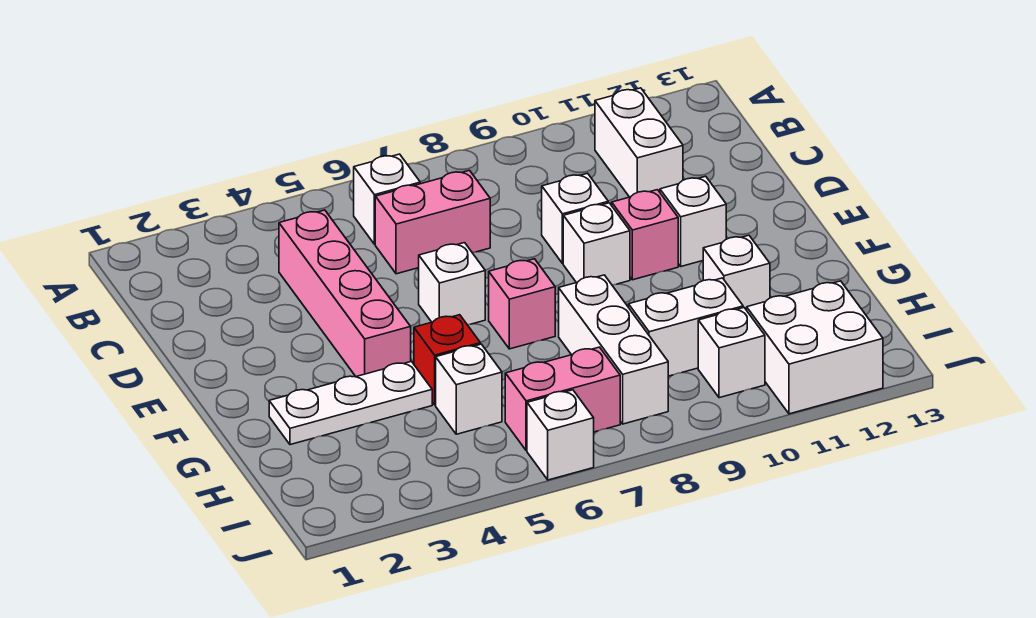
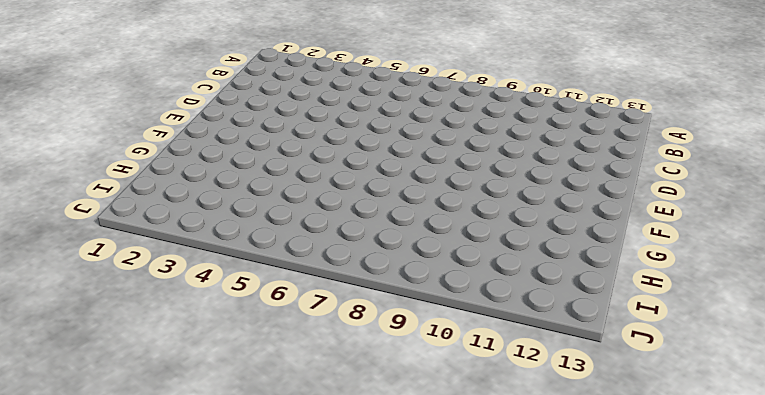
none -> white brick B6 level 1
none -> white brick B11:C11 level 1
none -> pink brick C4:F4 level 1

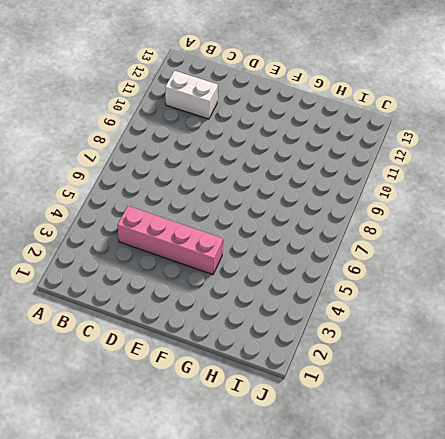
none -> white brick B6 level 1
none -> pink brick C6:C7 level 1
none -> white brick D9 level 1

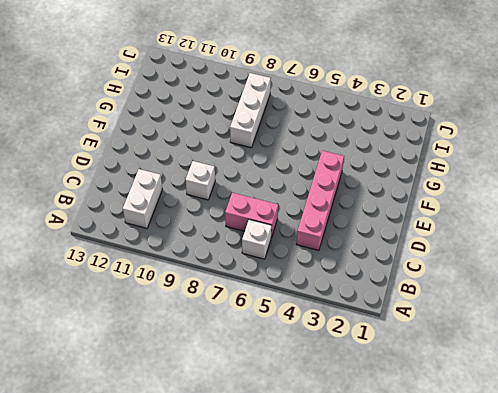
none -> white brick E6 level 1
none -> white brick E9 level 1
none -> pink brick E10 level 1

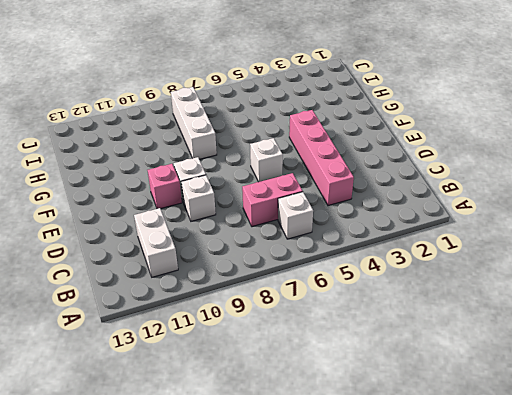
none -> white brick E11 level 1
none -> pink brick F7 level 1
none -> white plate G2:G4 level 1

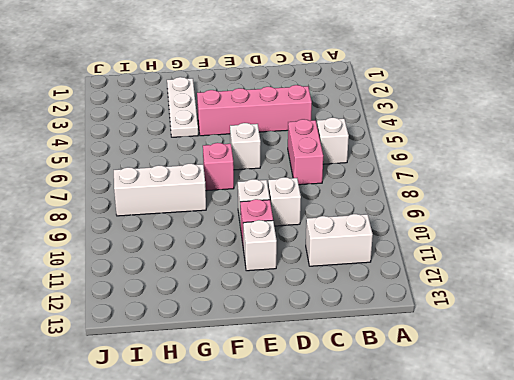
none -> red brick G5 level 1
none -> white brick G11 level 1
none -> white brick H5 level 1

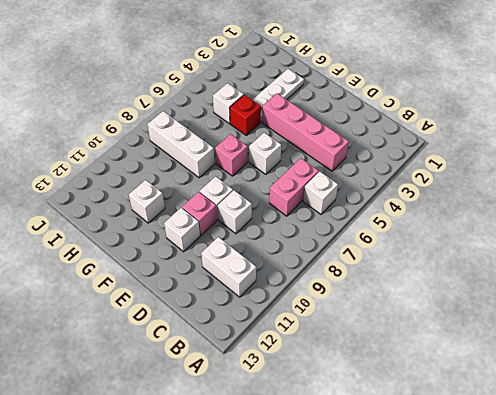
none -> white brick H9:H10 level 1
none -> pink brick I6:I7 level 1
none -> white brick I10 level 1

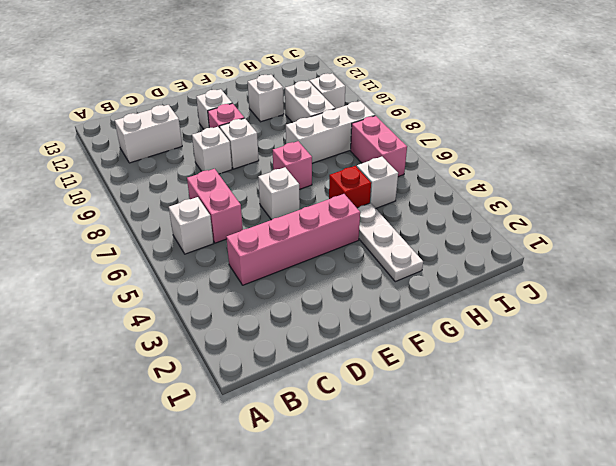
none -> white brick I11:J12 level 1
none -> white brick J6 level 1

